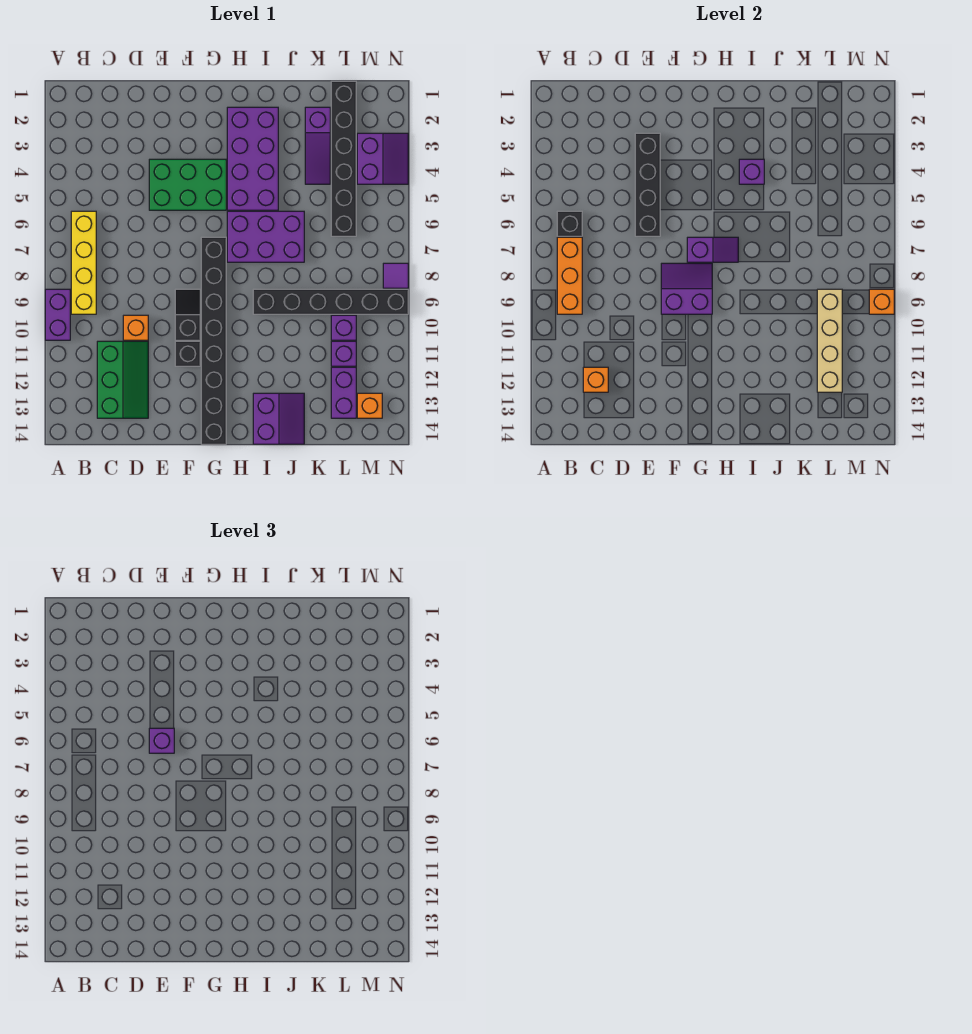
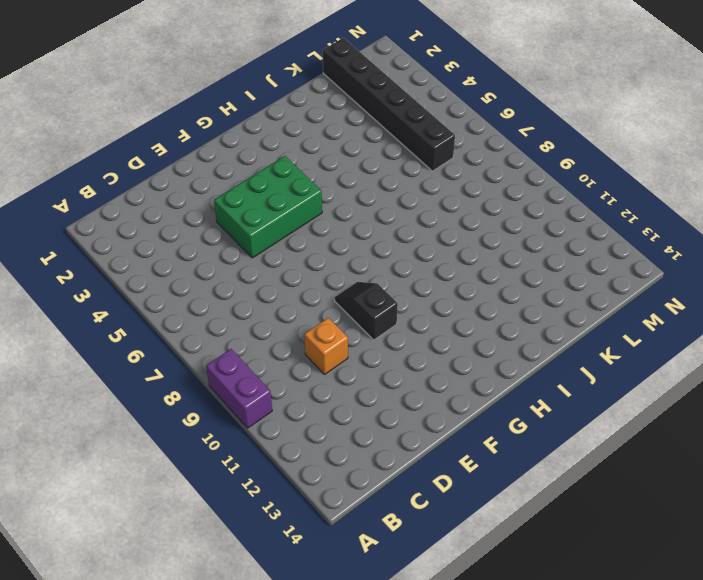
none -> yellow brick B6:B9 level 1
none -> green slope C11:D13 level 1 top C
none -> black brick F11 level 1
none -> black brick G7:G14 level 1

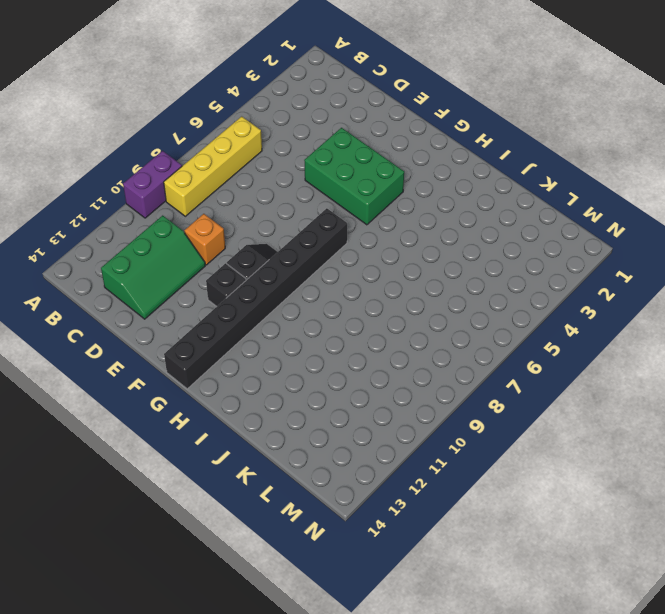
none -> purple brick H2:I5 level 1
none -> purple brick H6:J7 level 1
none -> black brick I9:N9 level 1
none -> purple slope I13:J14 level 1 top I

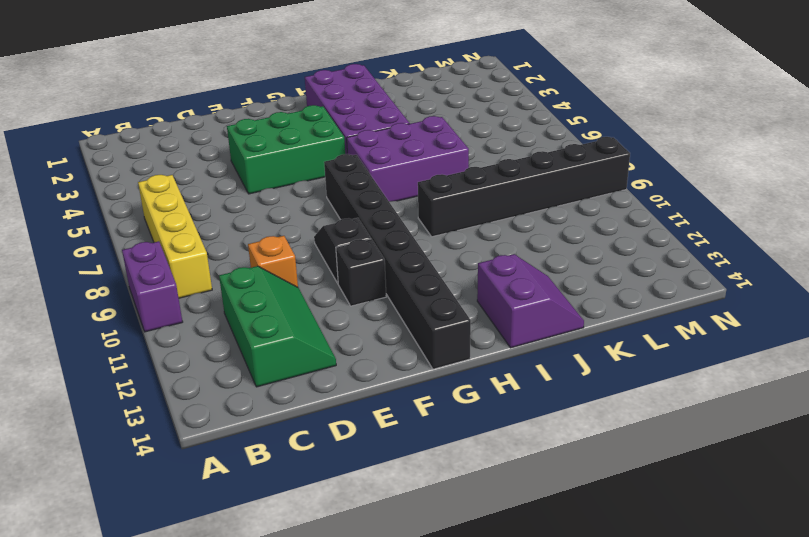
none -> purple slope K2:K4 level 1 top 2
none -> black brick L1:L6 level 1
none -> purple brick L10 level 1
none -> purple brick L11 level 1

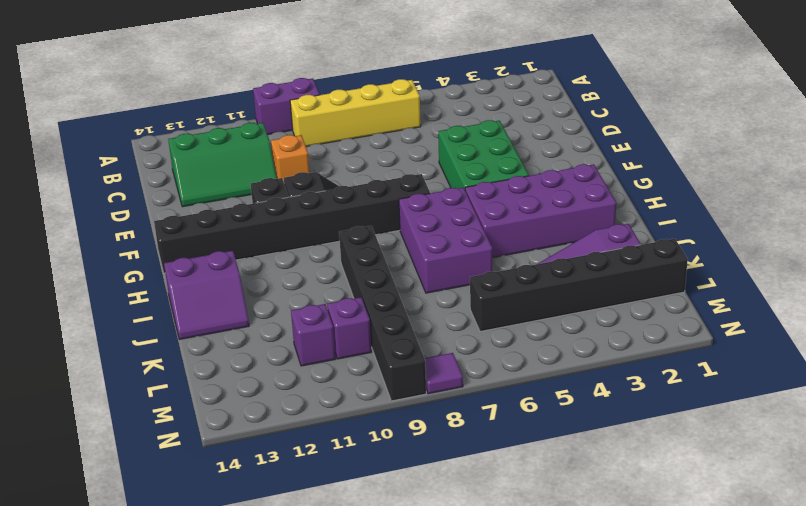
none -> purple brick L12:L13 level 1
none -> purple slope M3:N4 level 1 top M
none -> orange brick M13 level 1
none -> black brick B6 level 2

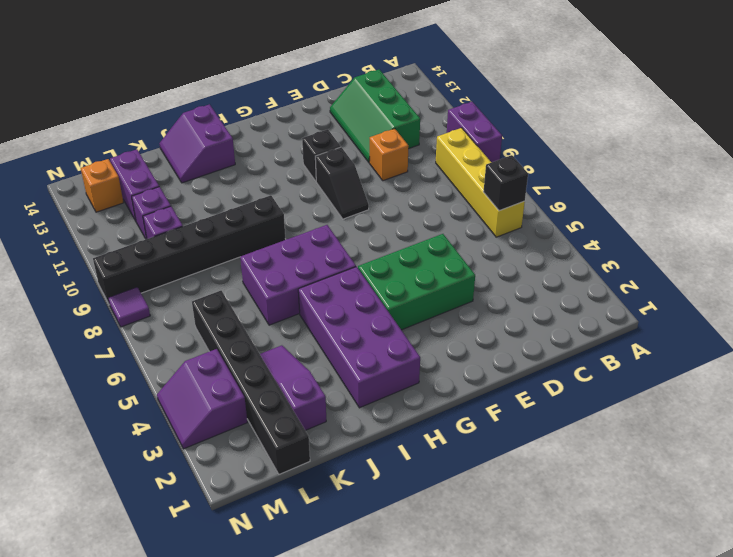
none -> black brick G7:G14 level 1
none -> orange brick B7:B9 level 2
none -> orange brick C12 level 2
none -> black brick E3:E6 level 2

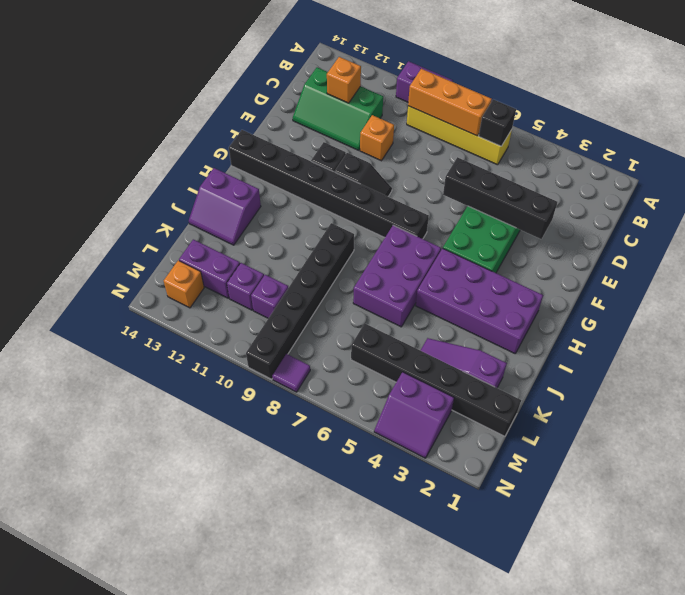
none -> purple slope F8:G9 level 2 top 9
none -> purple slope G7:H7 level 2 top G
none -> purple brick I4 level 2
none -> tan brick L9:L12 level 2

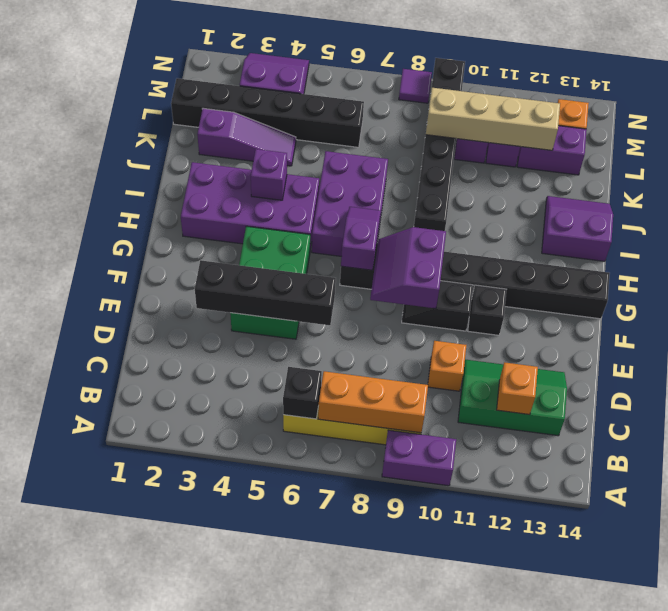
none -> orange brick N9 level 2
none -> purple brick E6 level 3

